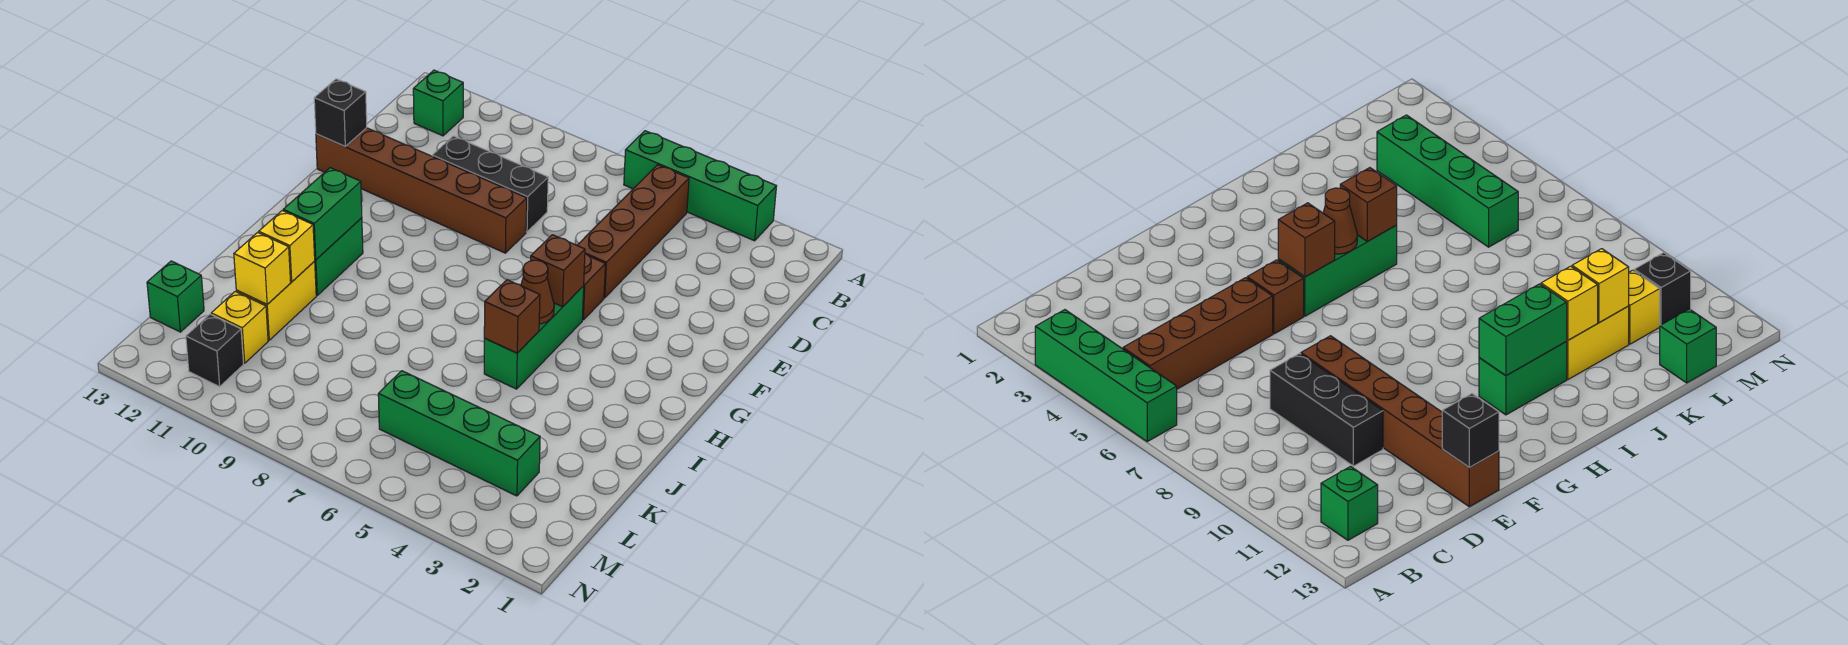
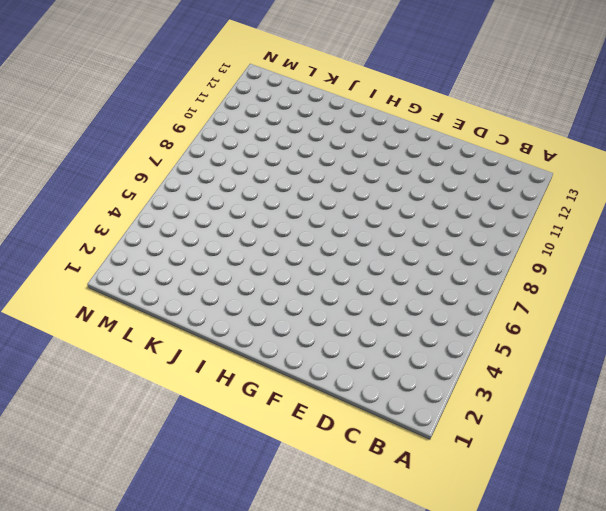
none -> green brick A3:A6 level 1
none -> brown brick B5:E5 level 1
none -> green brick B12 level 1

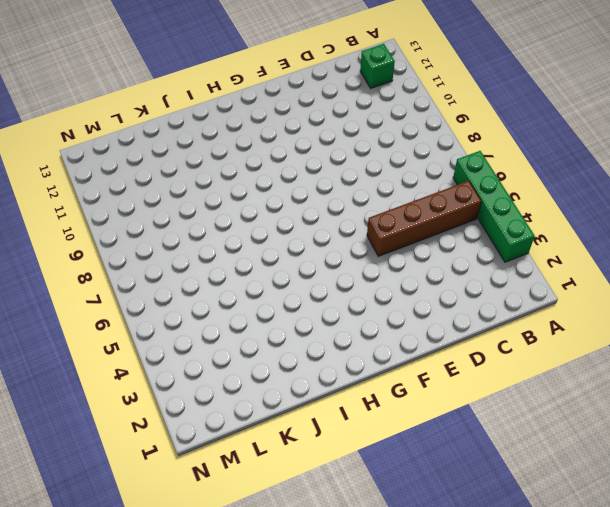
none -> black brick D8:D10 level 1
none -> brown brick E8:E13 level 1
none -> brown brick F5 level 1

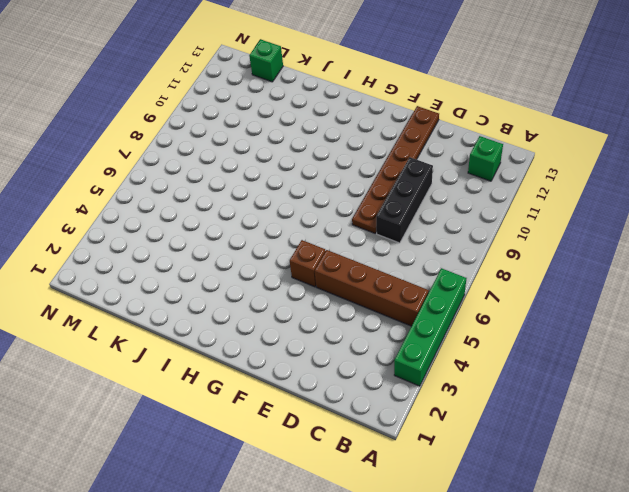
brown plate E8:E13 level 1 -> brown brick E8:E13 level 1
none -> green brick G5:I5 level 1
none -> green brick H11:I11 level 1
none -> yellow brick J11:K11 level 1

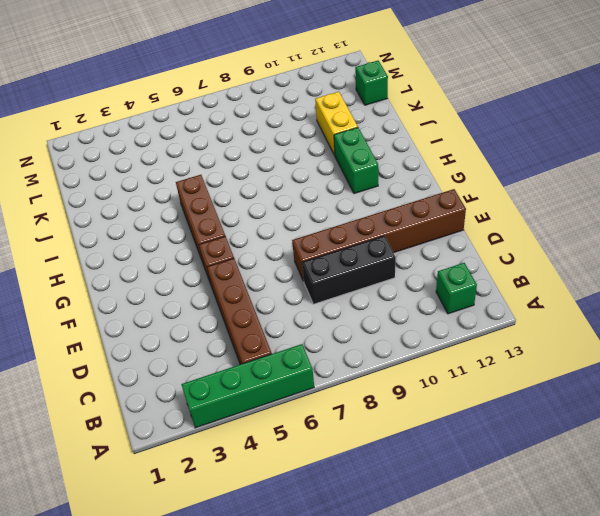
brown brick G5:I5 level 1 -> green brick G5:I5 level 1
none -> green brick L3:L6 level 1
none -> yellow brick L11 level 1
none -> black brick M11 level 1

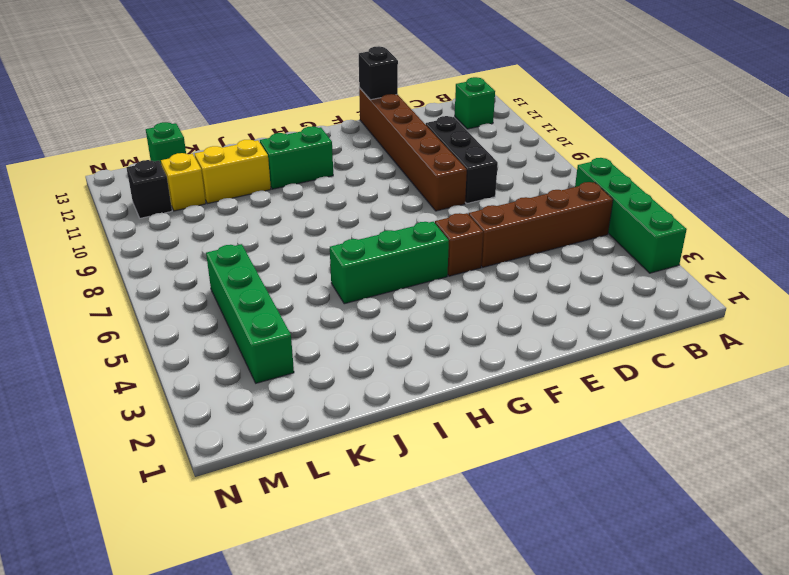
none -> brown brick G5 level 2
none -> brown cone H5 level 2
none -> green brick H11:I11 level 2

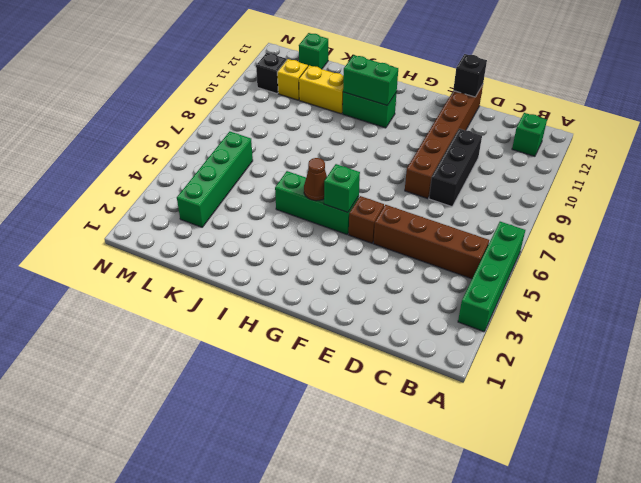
green brick G5 level 2 -> brown brick G5 level 2
none -> brown brick I5 level 2
none -> yellow brick J11 level 2
none -> yellow brick K11 level 2

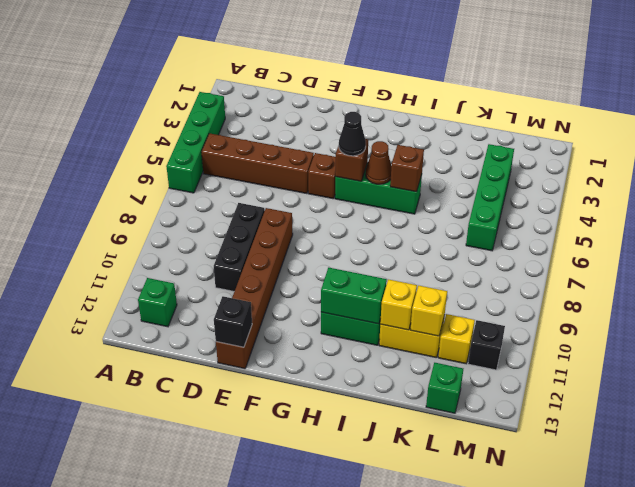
black cone G5 level 3 -> none

